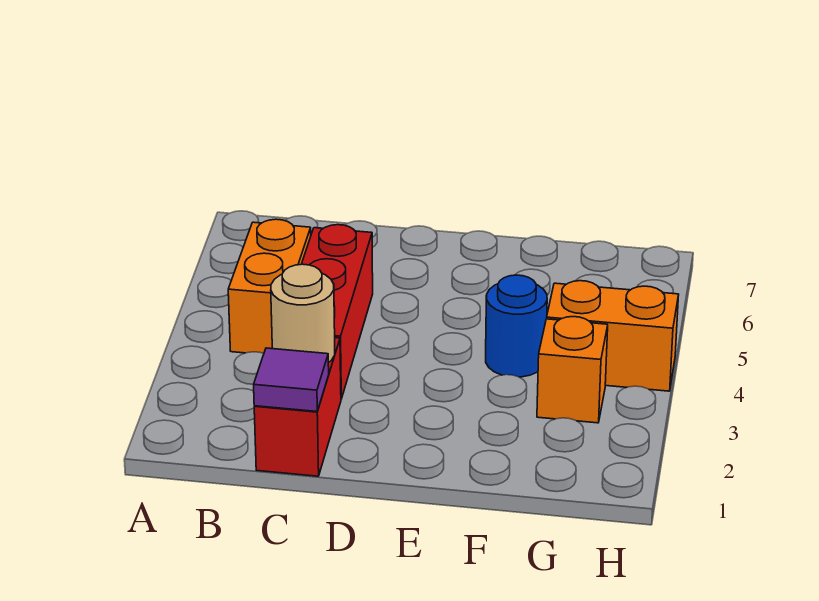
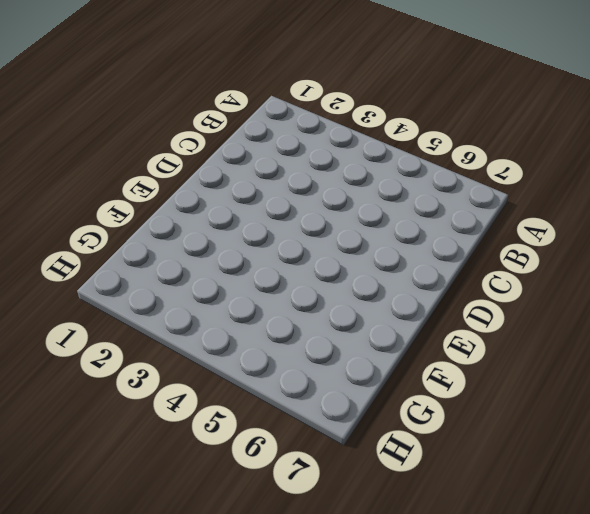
none -> orange brick B4:B5 level 1
none -> red brick C1:C2 level 1

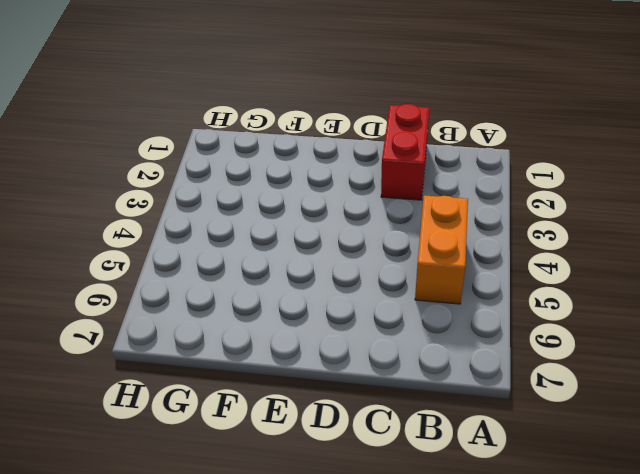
none -> red brick C3:C5 level 1
none -> blue round brick F4 level 1

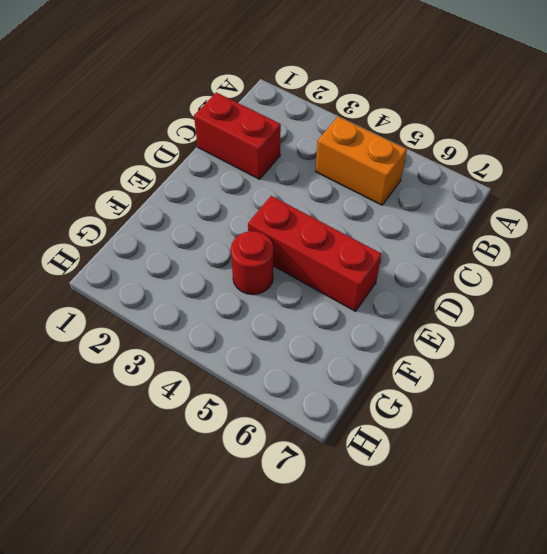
red brick E4:E6 level 1 -> red brick C3:C5 level 1
red round brick F4 level 1 -> blue round brick F4 level 1
none -> orange brick G3 level 1
none -> orange brick G4:H4 level 1

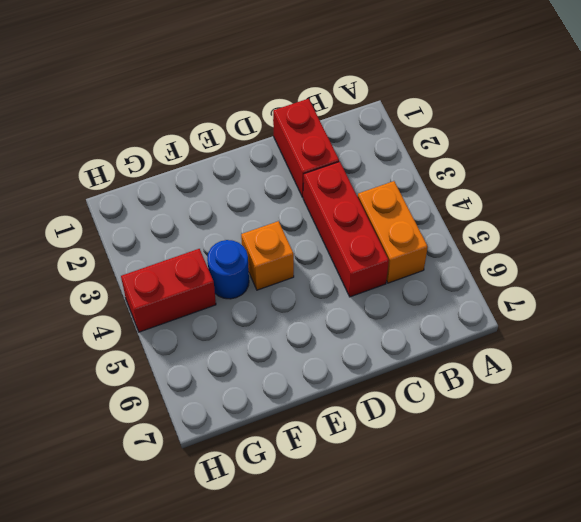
orange brick E4 level 1 -> orange brick G3 level 1
red brick G4:H4 level 1 -> orange brick G4:H4 level 1
none -> purple tile C1 level 2
none -> tan round brick C2 level 2

